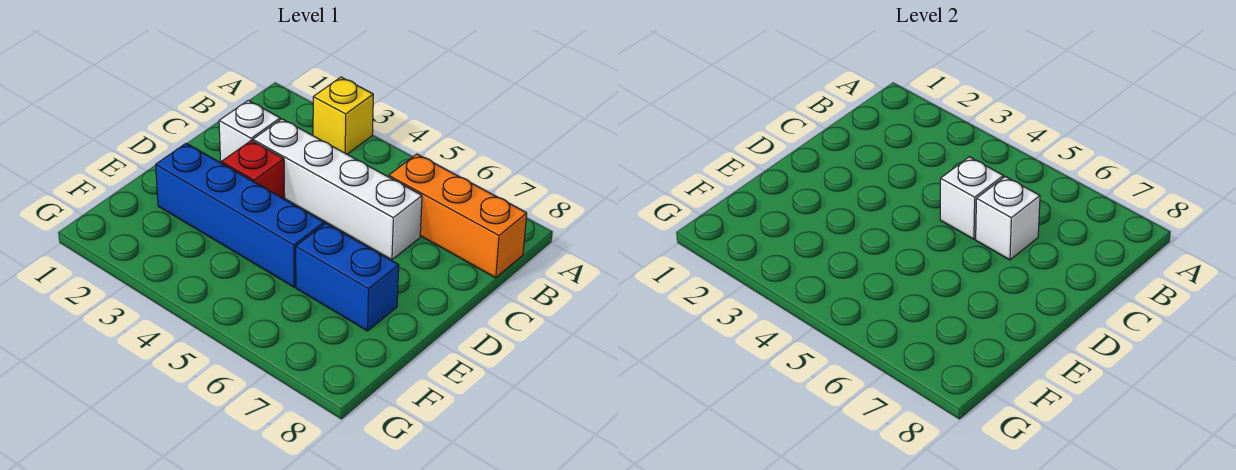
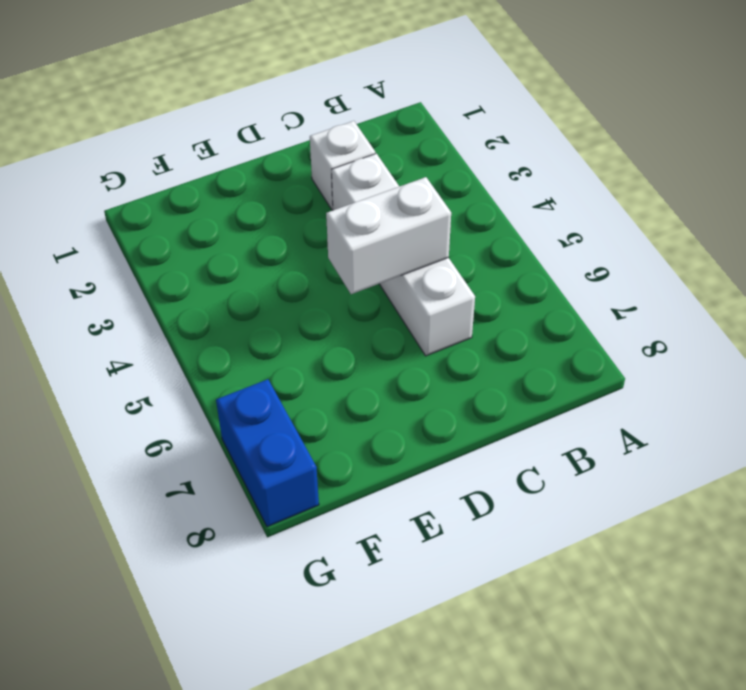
white brick C5:D5 level 2 -> white brick C5 level 2
blue brick G7:G8 level 1 -> blue brick E6:E7 level 1
none -> yellow brick A3 level 1
none -> orange brick B6:B8 level 1

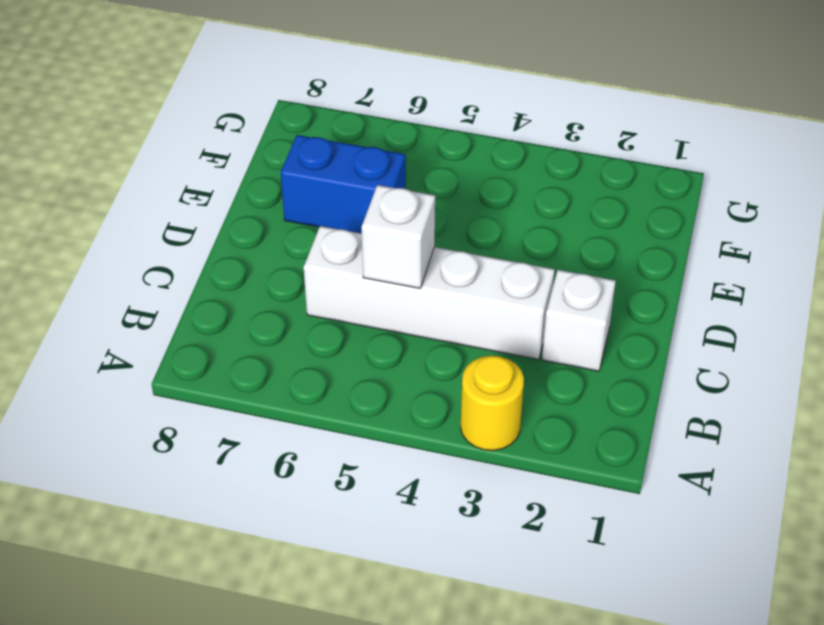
yellow round brick A3 level 1 -> yellow brick A3 level 1
none -> orange brick B6:B8 level 1
none -> red brick D3 level 1

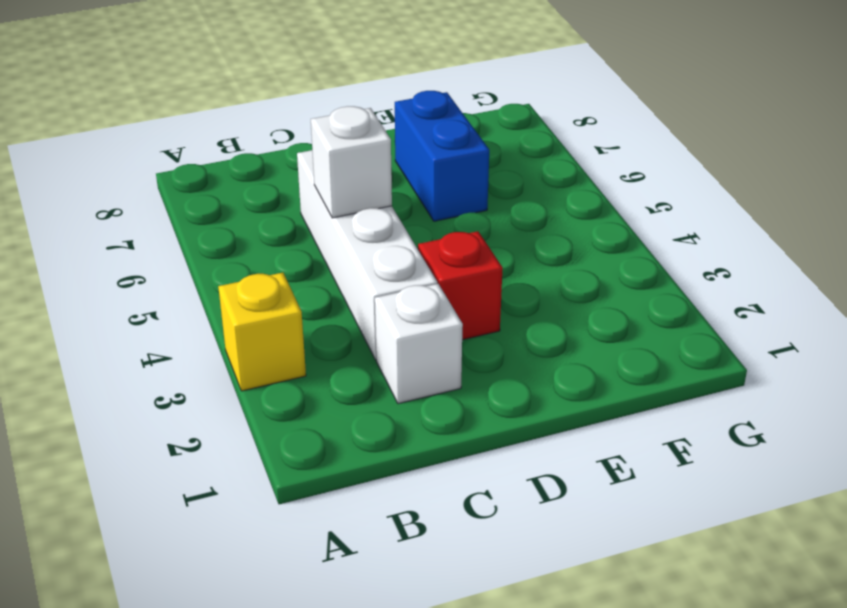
none -> orange brick B6:B8 level 1
none -> blue brick E2:E5 level 1

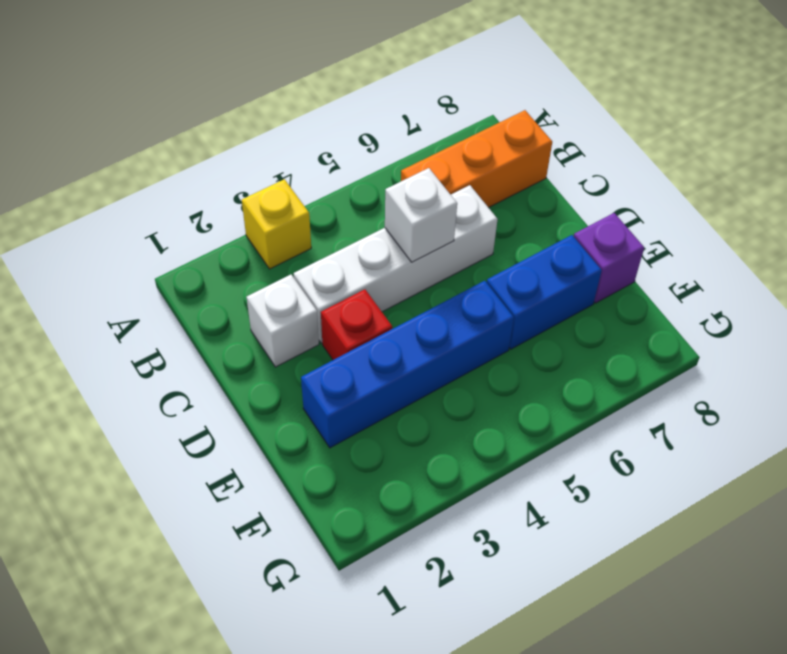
purple brick E8 level 1 -> none
none -> white brick C6 level 2

